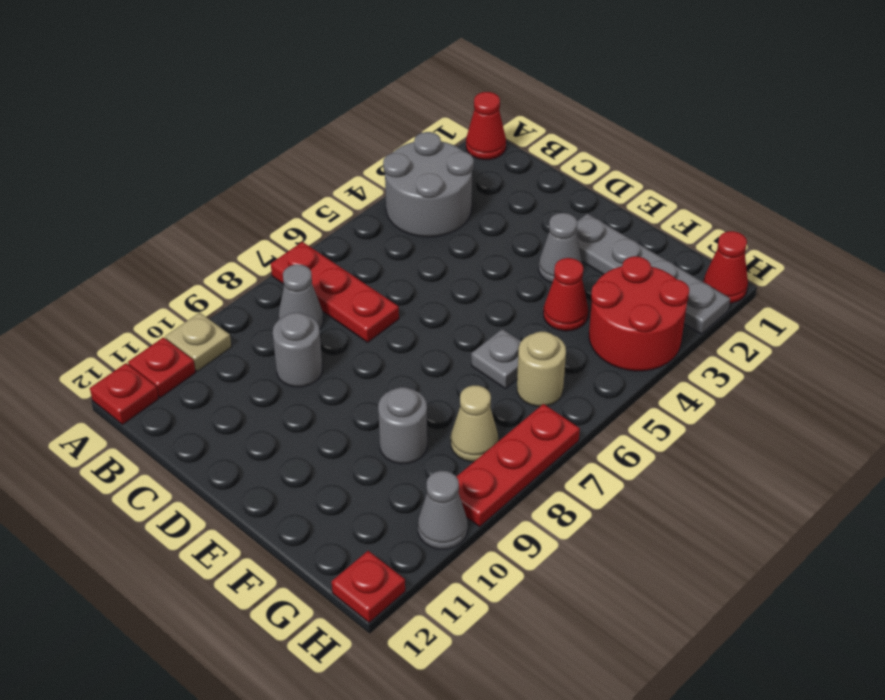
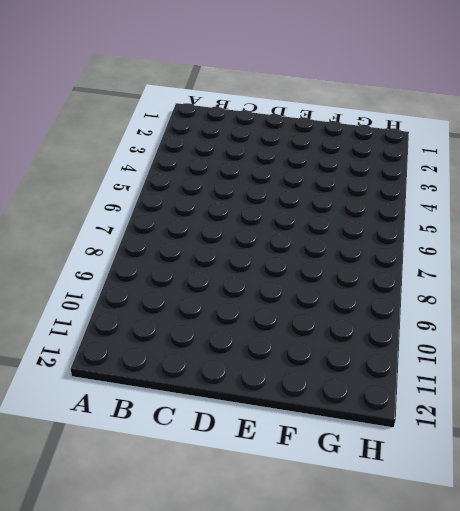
none -> red cone A1 level 1
none -> grey round brick A3:B4 level 1
none -> red plate A7:C7 level 1

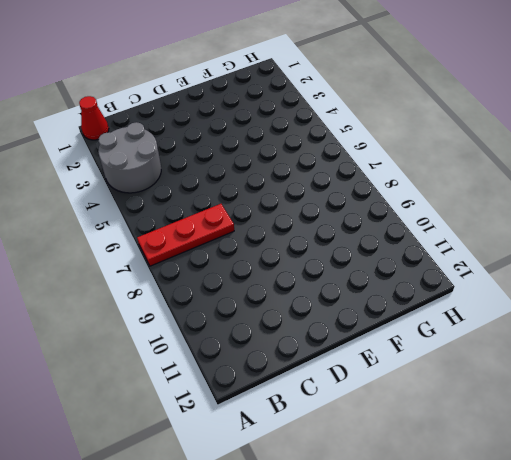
none -> tan plate A10 level 1
none -> red plate A11 level 1
none -> red plate A12 level 1

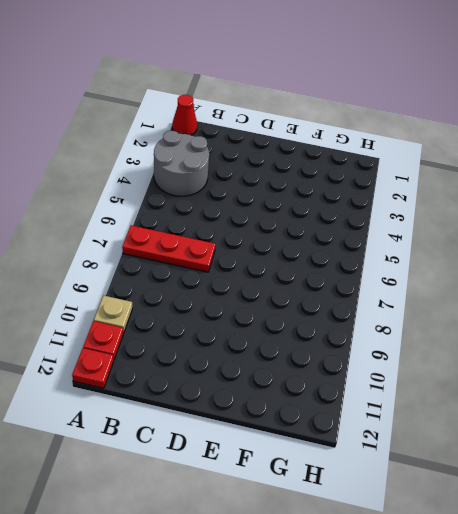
none -> grey cone B8 level 1
none -> grey round brick C9 level 1
none -> grey plate E2:H2 level 1

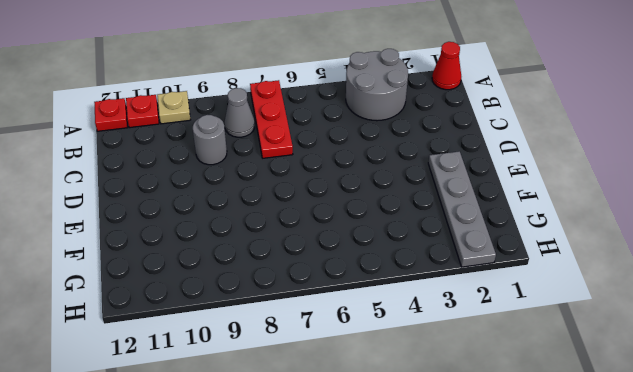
none -> grey cone E3 level 1
none -> red cone F4 level 1
none -> grey plate F6 level 1

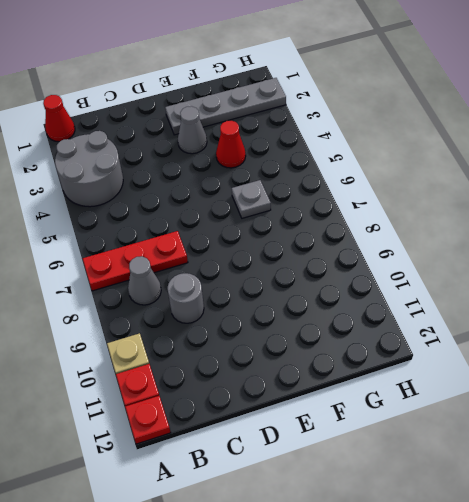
none -> grey round brick F9 level 1
none -> red round brick G3:H4 level 1
none -> tan round brick G6 level 1

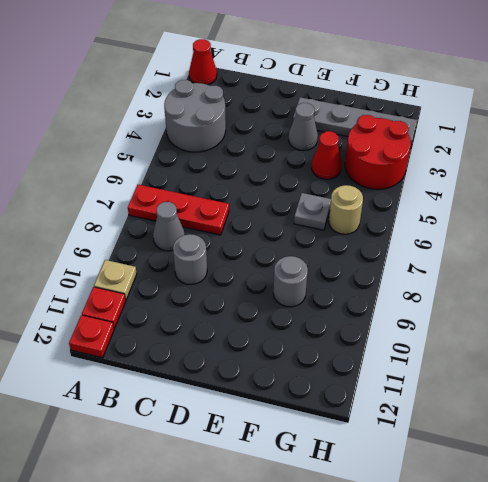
none -> tan cone G8 level 1
none -> red cone H1 level 1
none -> red plate H7:H9 level 1

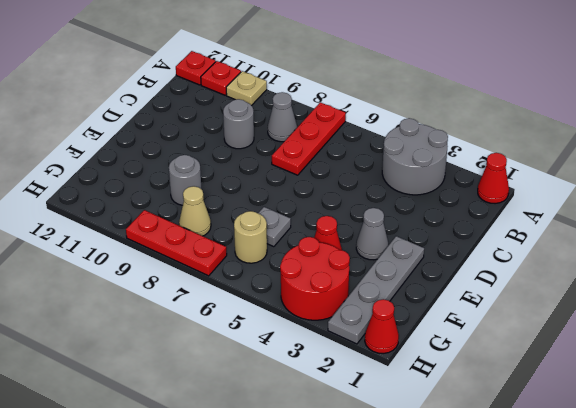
none -> grey cone H10 level 1
none -> red plate H12 level 1

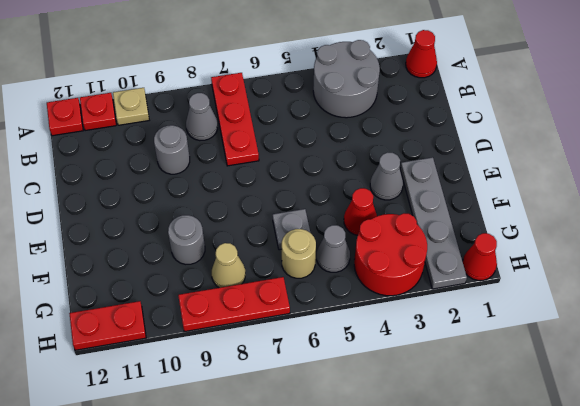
grey cone G5 level 1 -> grey cone H10 level 1
red plate H11:H12 level 1 -> red plate H12 level 1

